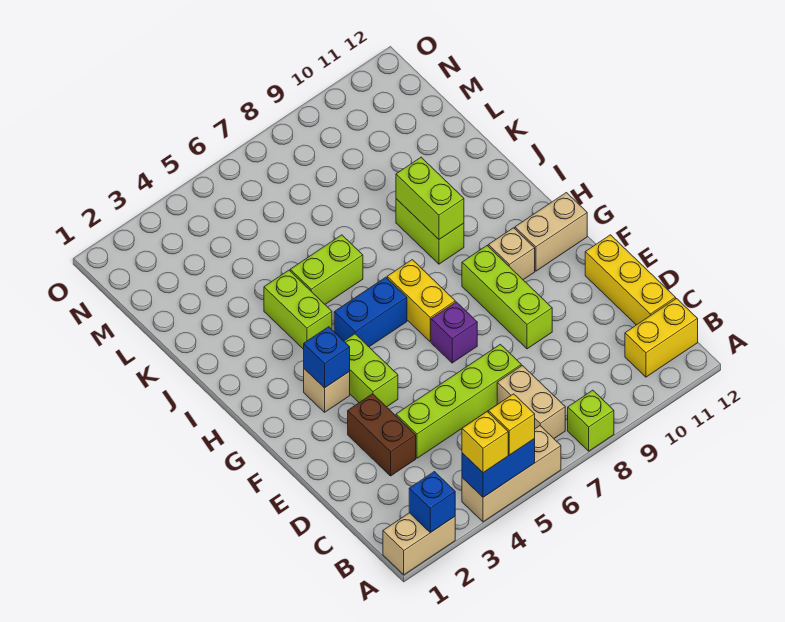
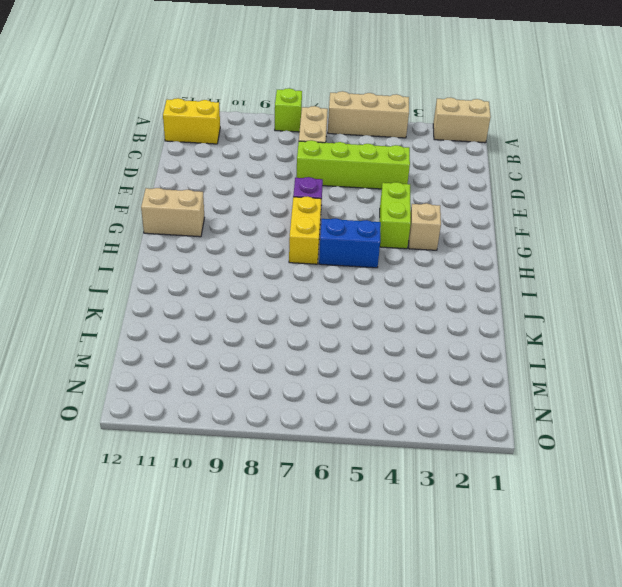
none -> yellow brick C12:E12 level 1
none -> brown brick D3:E3 level 1
none -> lime brick E9:G9 level 1

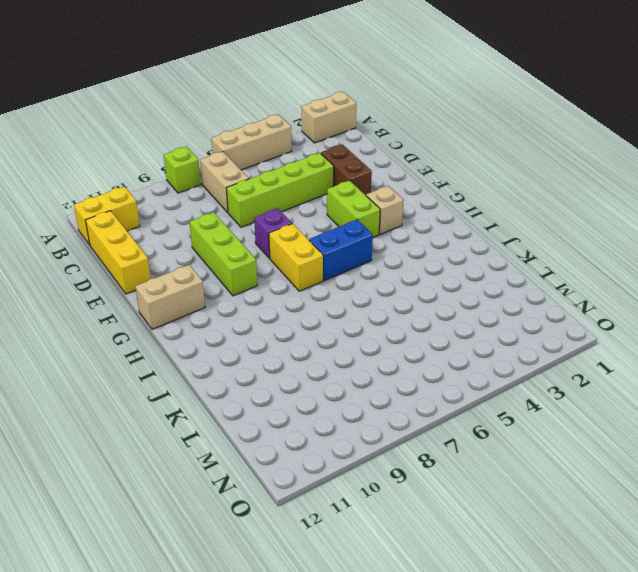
none -> tan brick G10 level 1
none -> lime brick I4:J4 level 1
none -> lime brick I9:J9 level 1

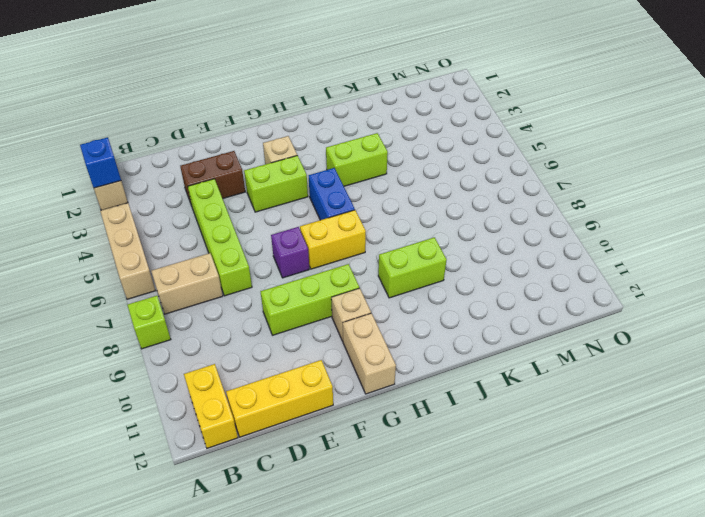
none -> lime brick J5:J6 level 1
none -> blue brick A4:A5 level 2
none -> blue brick G3 level 2

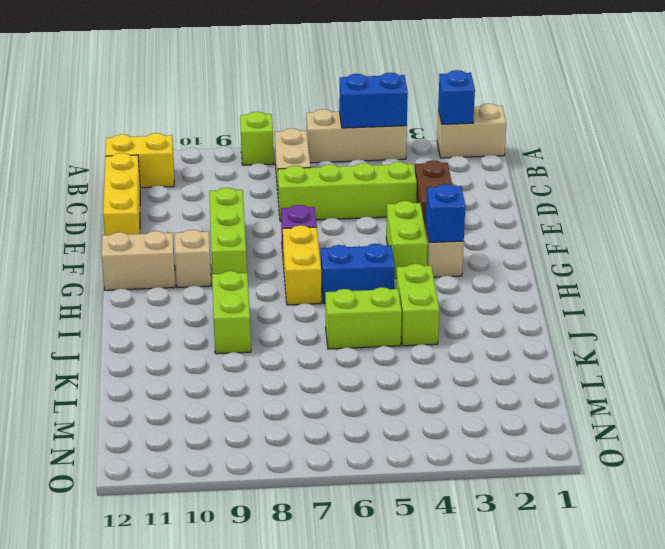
none -> lime brick I9:J9 level 2
none -> yellow brick A4 level 3
none -> yellow brick A5 level 3

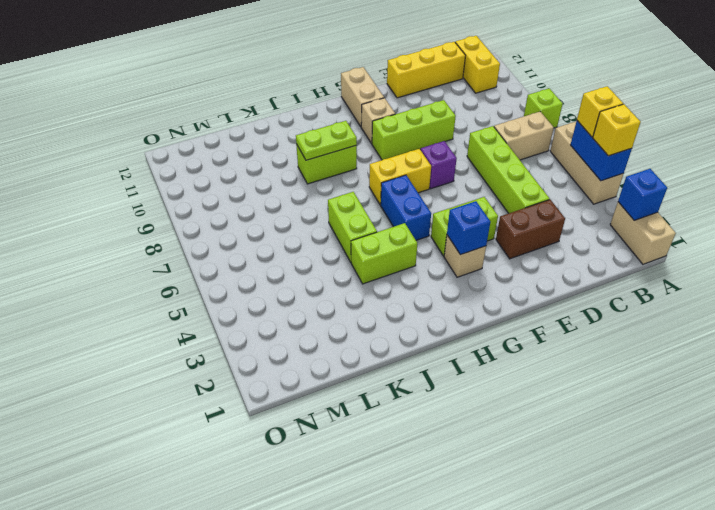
lime plate I9:J9 level 2 -> lime brick I9:J9 level 2

